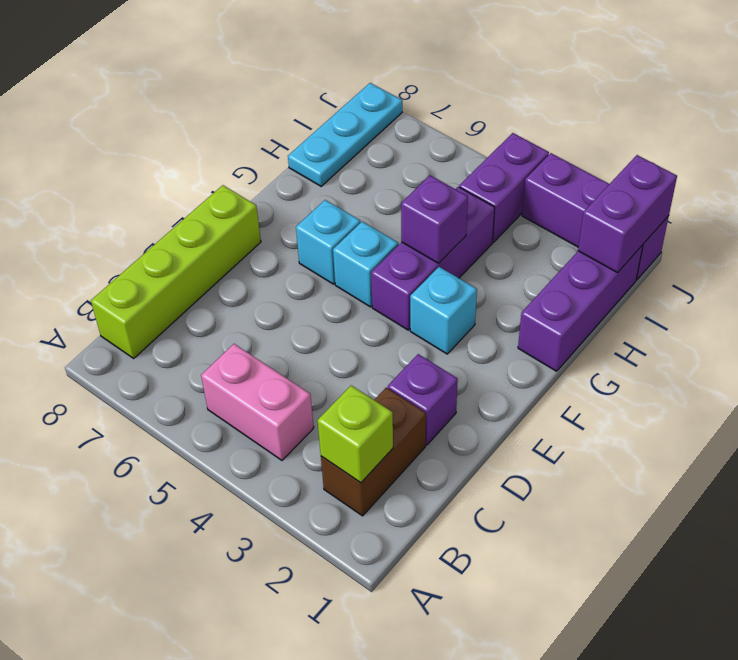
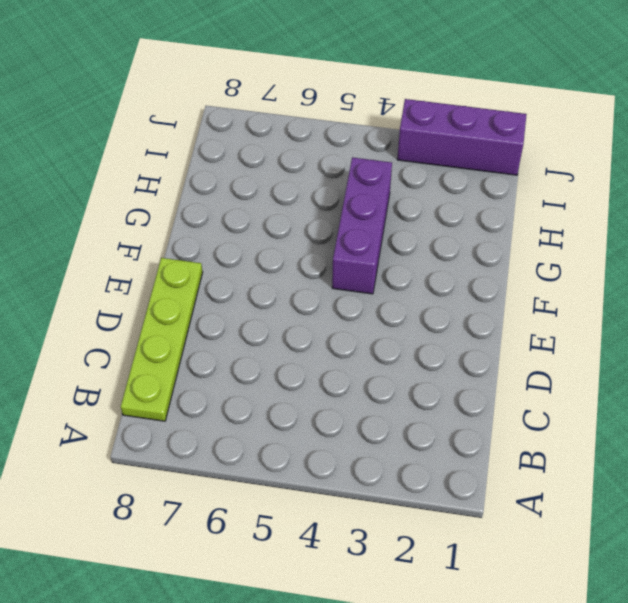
lime plate B8:E8 level 1 -> lime brick B8:E8 level 1
none -> brown brick B2:C2 level 1
none -> pink brick B4:B5 level 1
none -> purple brick D2 level 1

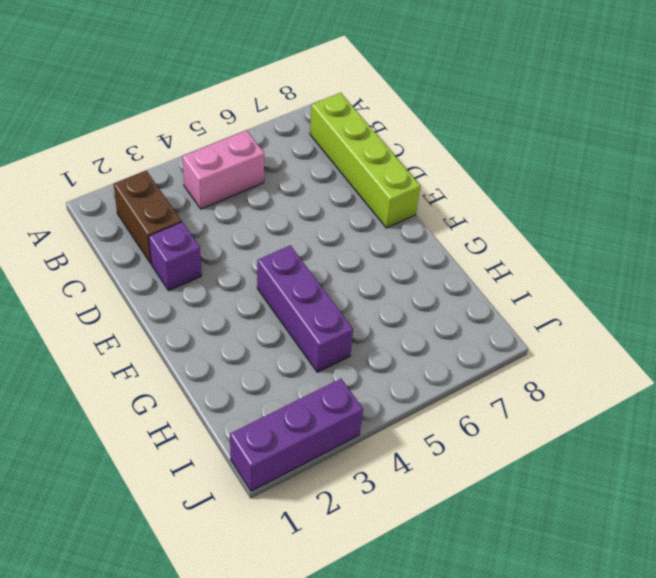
none -> cyan brick F3 level 1
none -> cyan brick F5 level 1
none -> cyan brick F6 level 1

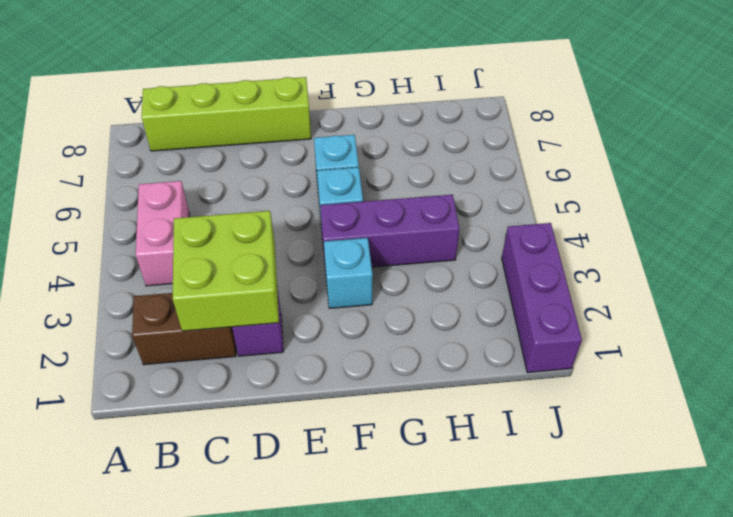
lime brick C2:D3 level 2 -> none
none -> purple brick G1:I1 level 1
none -> cyan plate H8:J8 level 1
none -> purple brick I4:J4 level 1

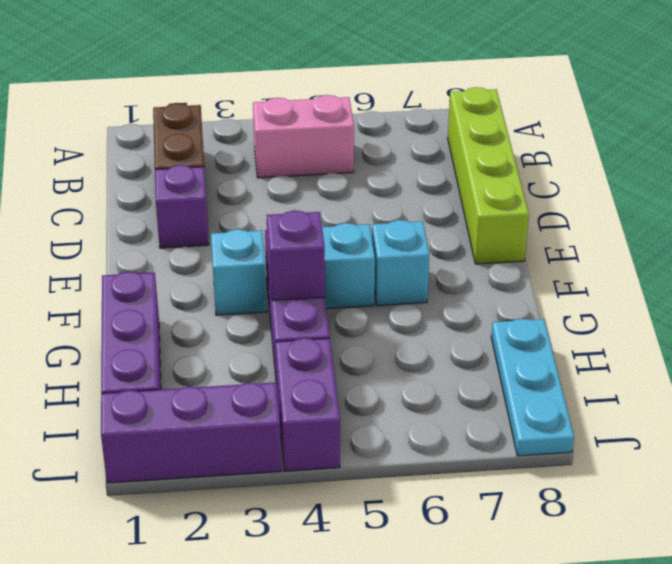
none -> lime brick B2 level 2
none -> purple brick I1:J1 level 2

